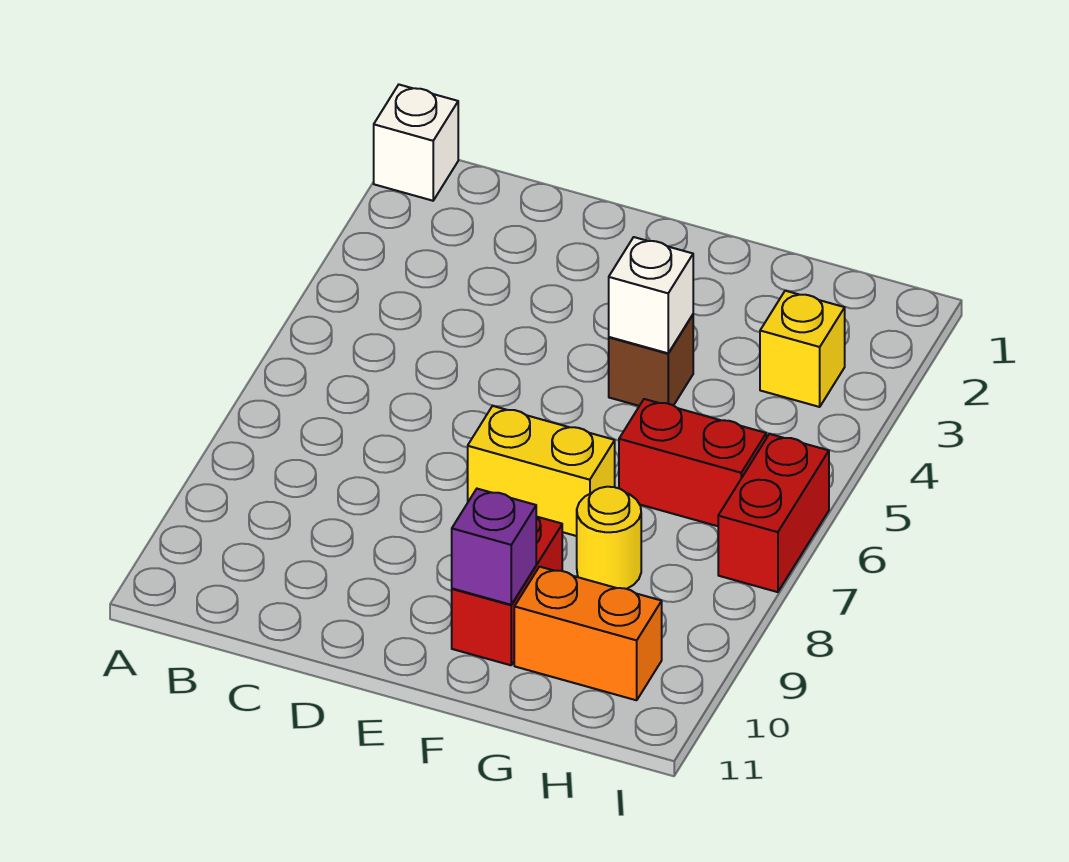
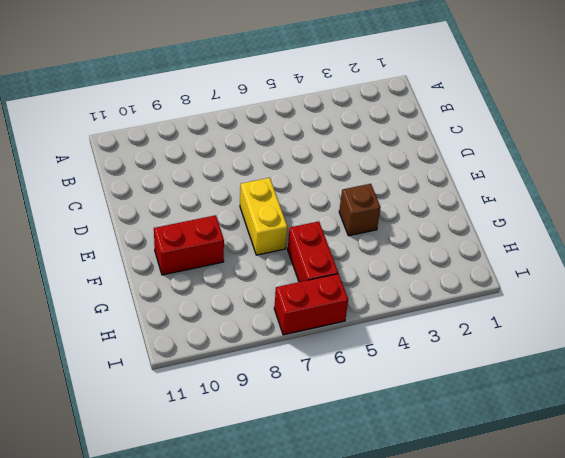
none -> white brick A1 level 1
none -> yellow round brick G8 level 1

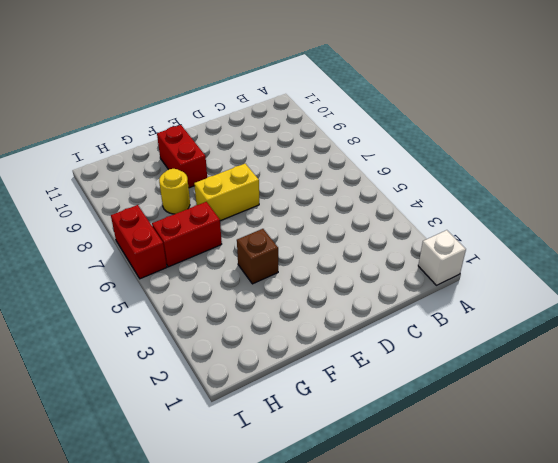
none -> orange brick G10:H10 level 1
none -> yellow brick H3 level 1

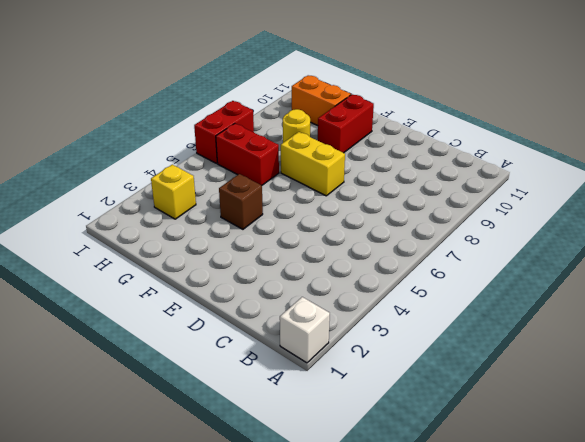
none -> white brick F4 level 2
none -> purple brick F10 level 2

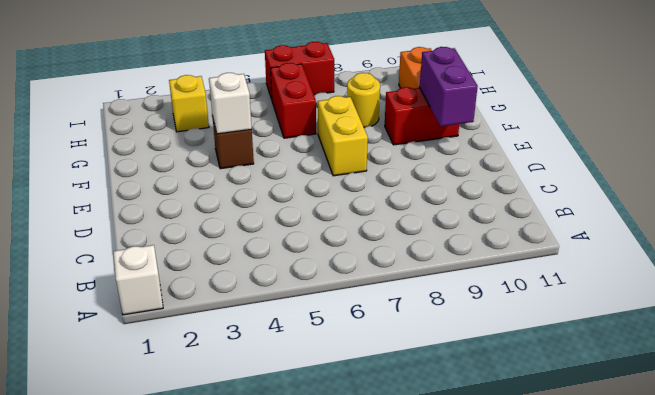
purple brick E10:F10 level 2 -> purple brick F10 level 2

